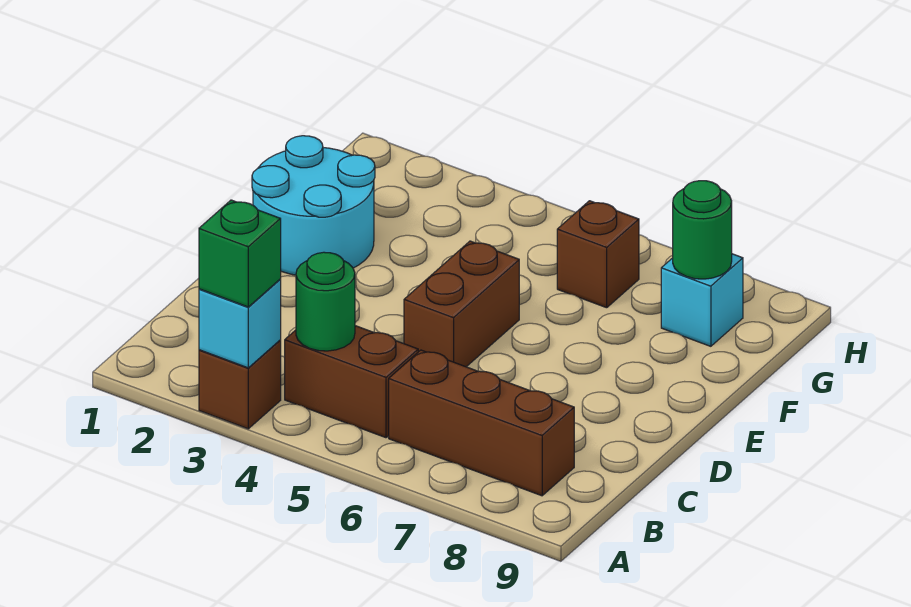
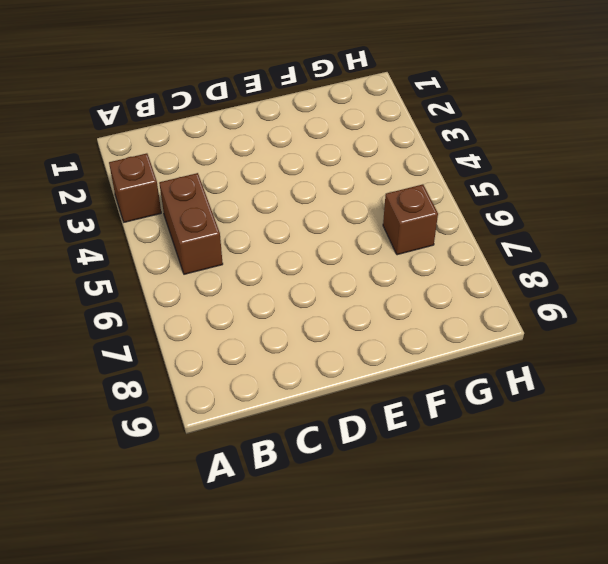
none -> brown brick B6:B8 level 1
none -> brown brick D5:E5 level 1

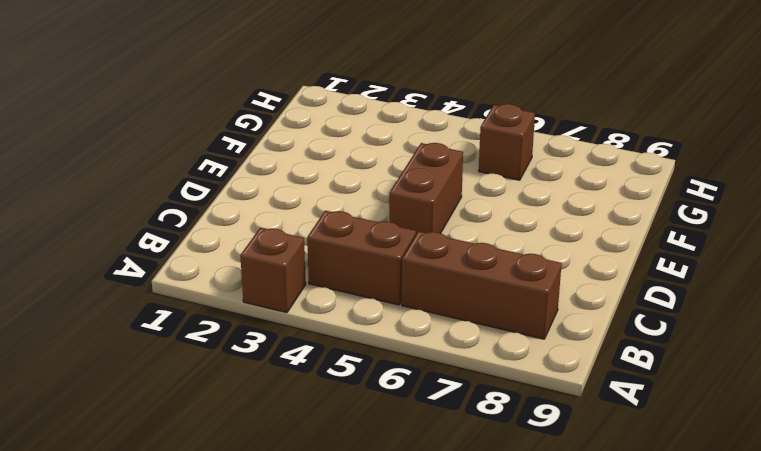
none -> cyan round brick E1:F2 level 1
none -> cyan brick G8 level 1

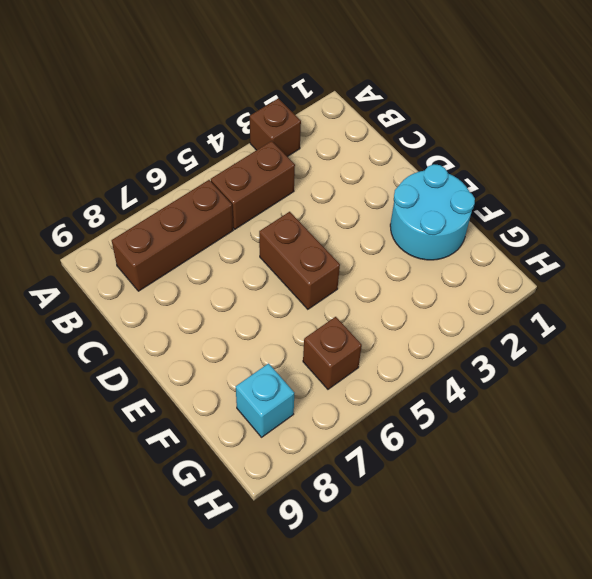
none -> cyan brick A3 level 2
none -> green round brick B4 level 2

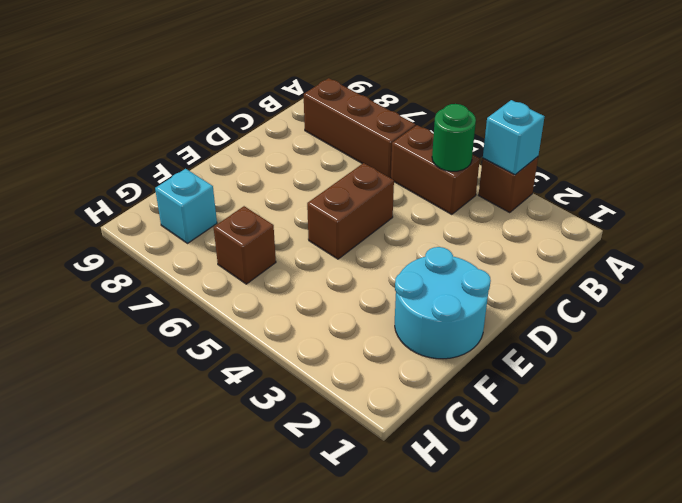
none -> green round brick G8 level 2
none -> green brick A3 level 3

